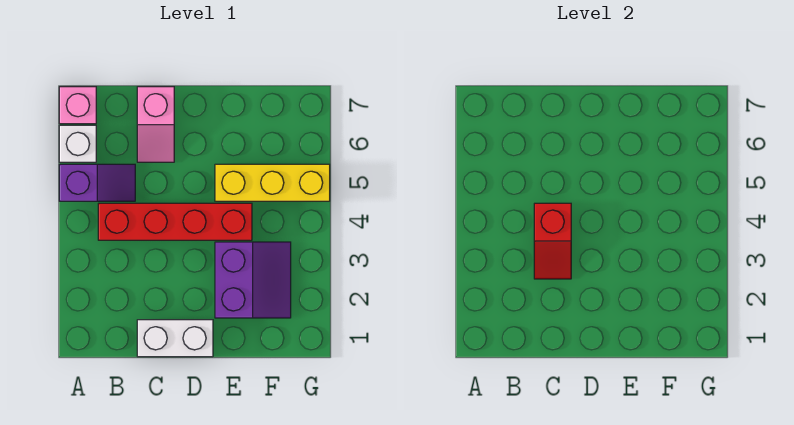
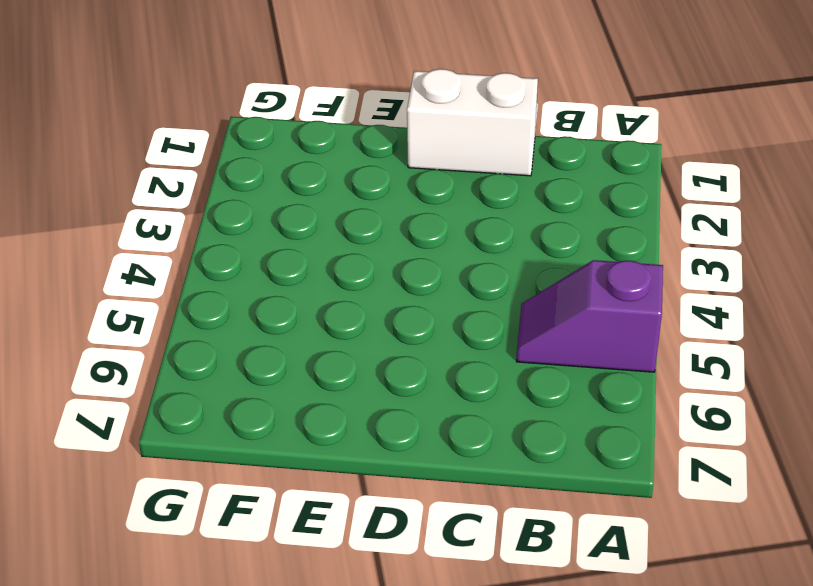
none -> white brick A6 level 1
none -> pink brick A7 level 1

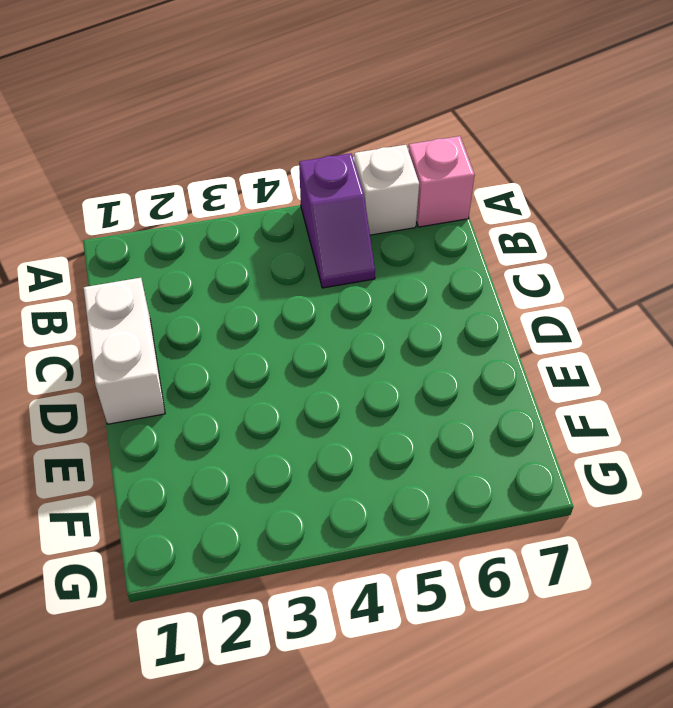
none -> red brick B4:E4 level 1
none -> pink slope C6:C7 level 1 top 7

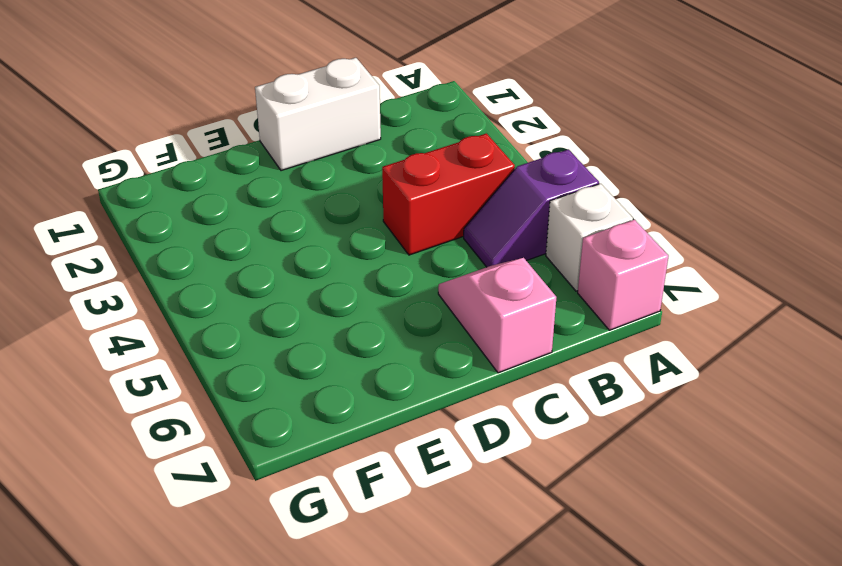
red brick B4:C4 level 1 -> red brick B4:E4 level 1
none -> purple slope E2:F3 level 1 top E
none -> yellow brick E5:G5 level 1

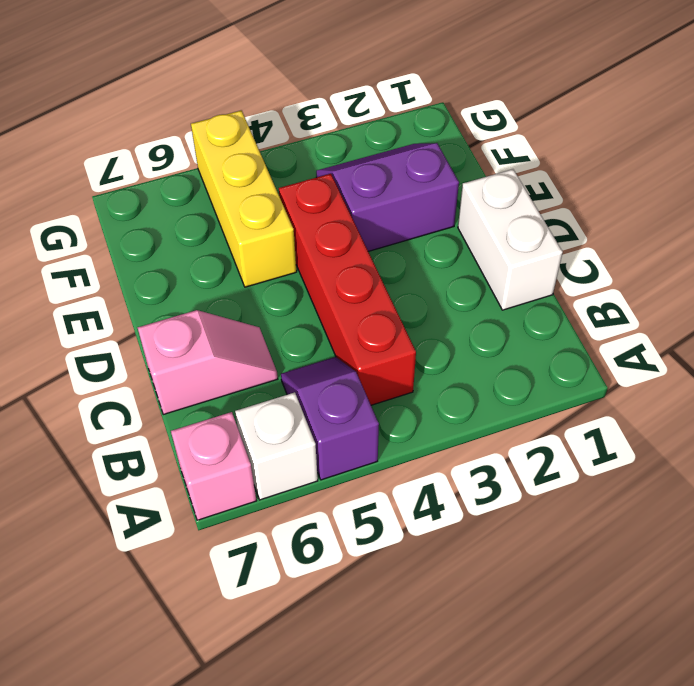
none -> red slope C3:C4 level 2 top 4

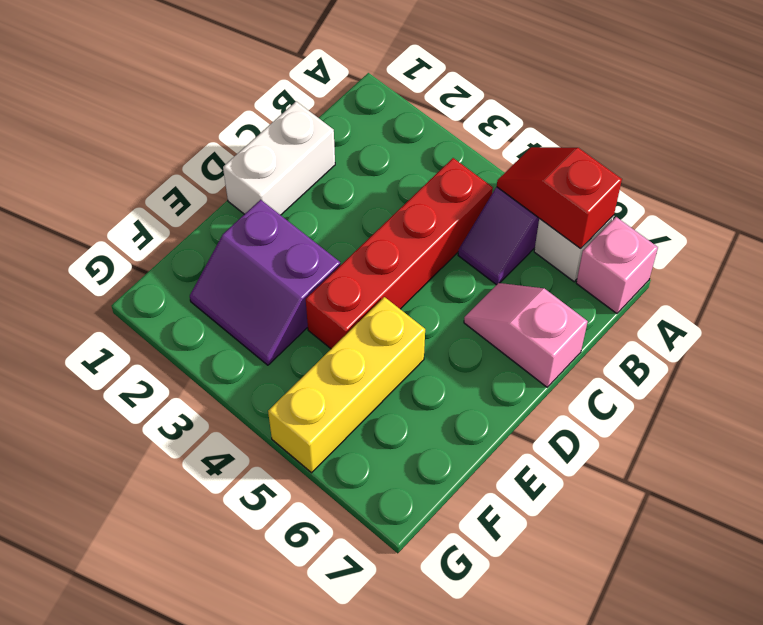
red slope A5:A6 level 2 top 6 -> red slope C3:C4 level 2 top 4

